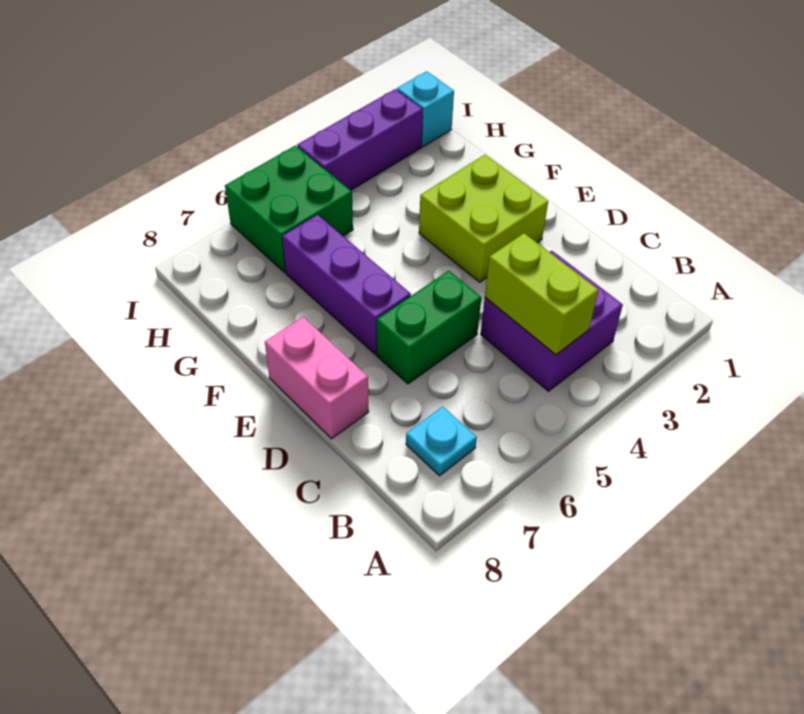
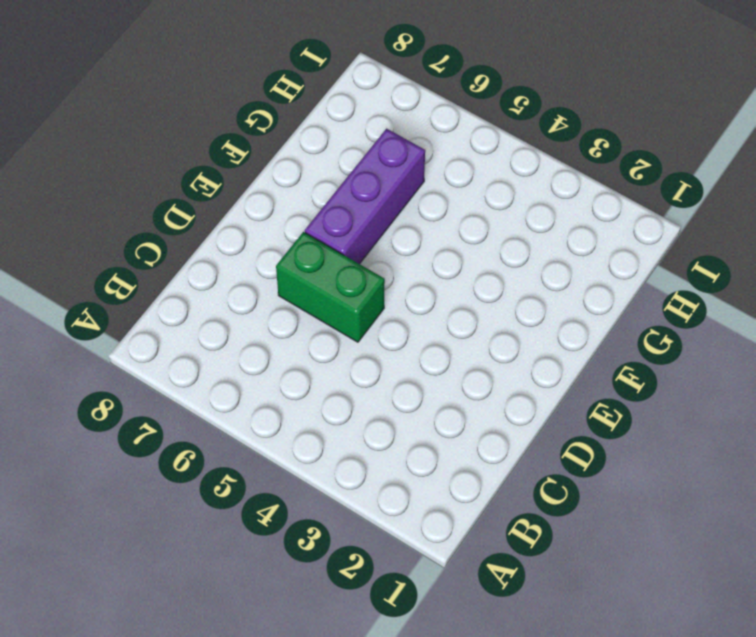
none -> purple brick B3:C4 level 1
none -> cyan plate B7 level 1

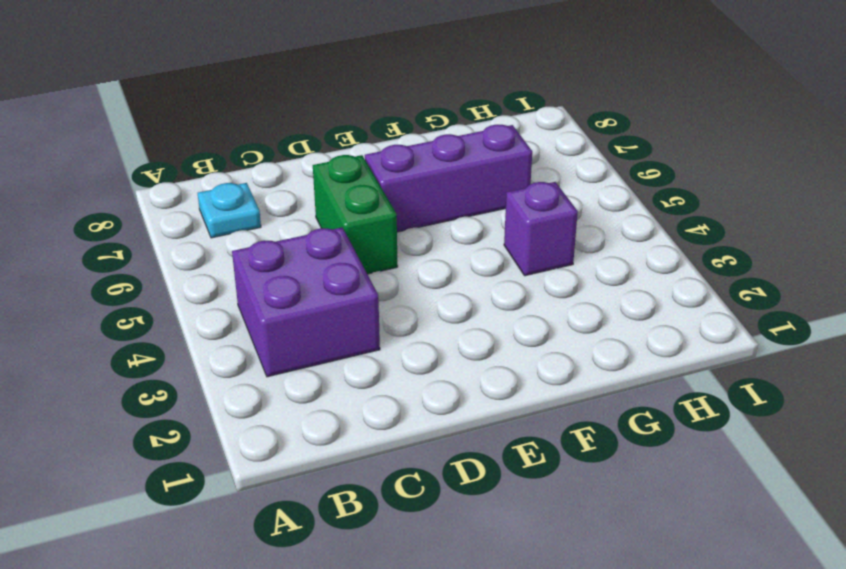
purple brick G4 level 1 -> none
none -> pink brick D8:E8 level 1
none -> lime brick E2:F3 level 1

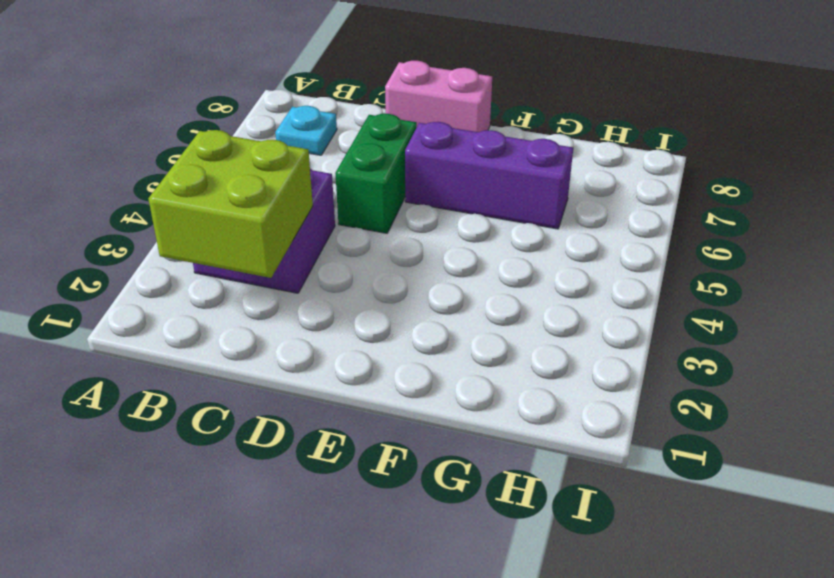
lime brick B2:C3 level 2 -> lime brick E2:F3 level 1
none -> green brick H5:I6 level 1
none -> cyan brick I1 level 1

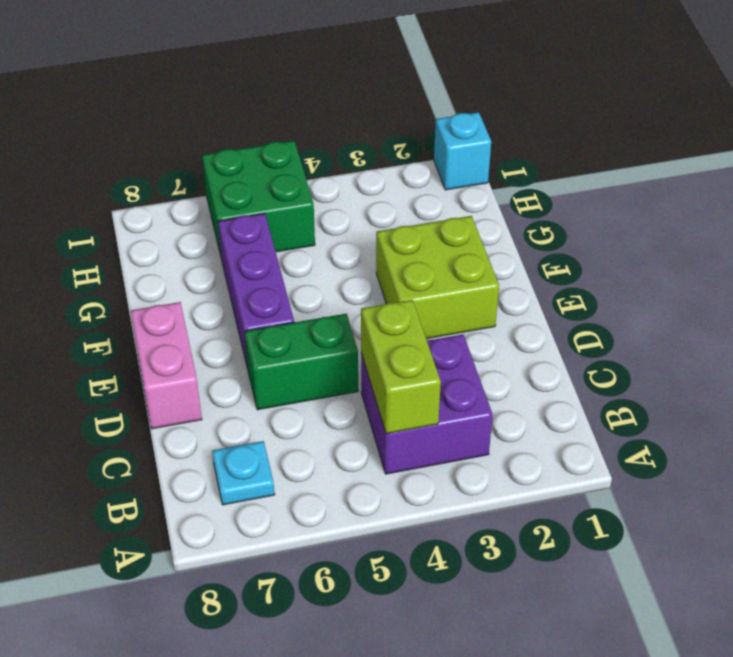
none -> purple brick I2:I4 level 1

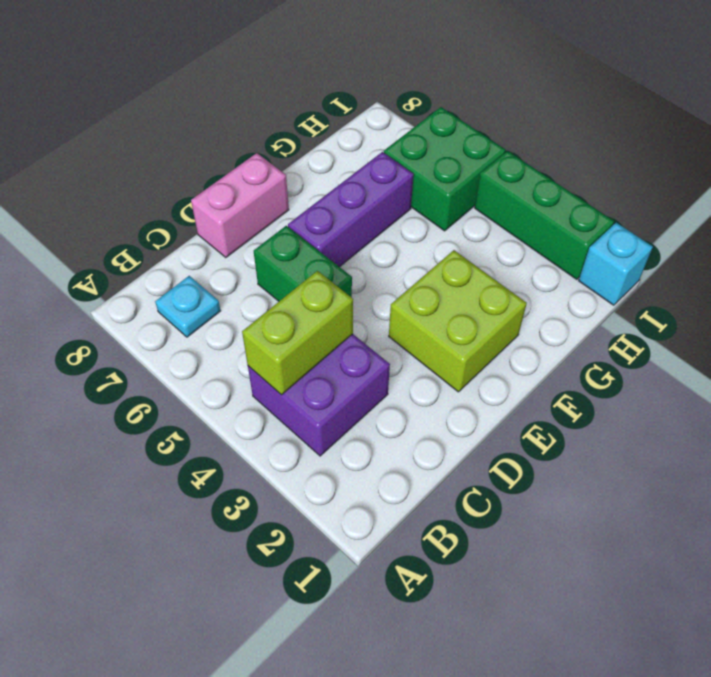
green brick I2:I4 level 1 -> purple brick I2:I4 level 1

